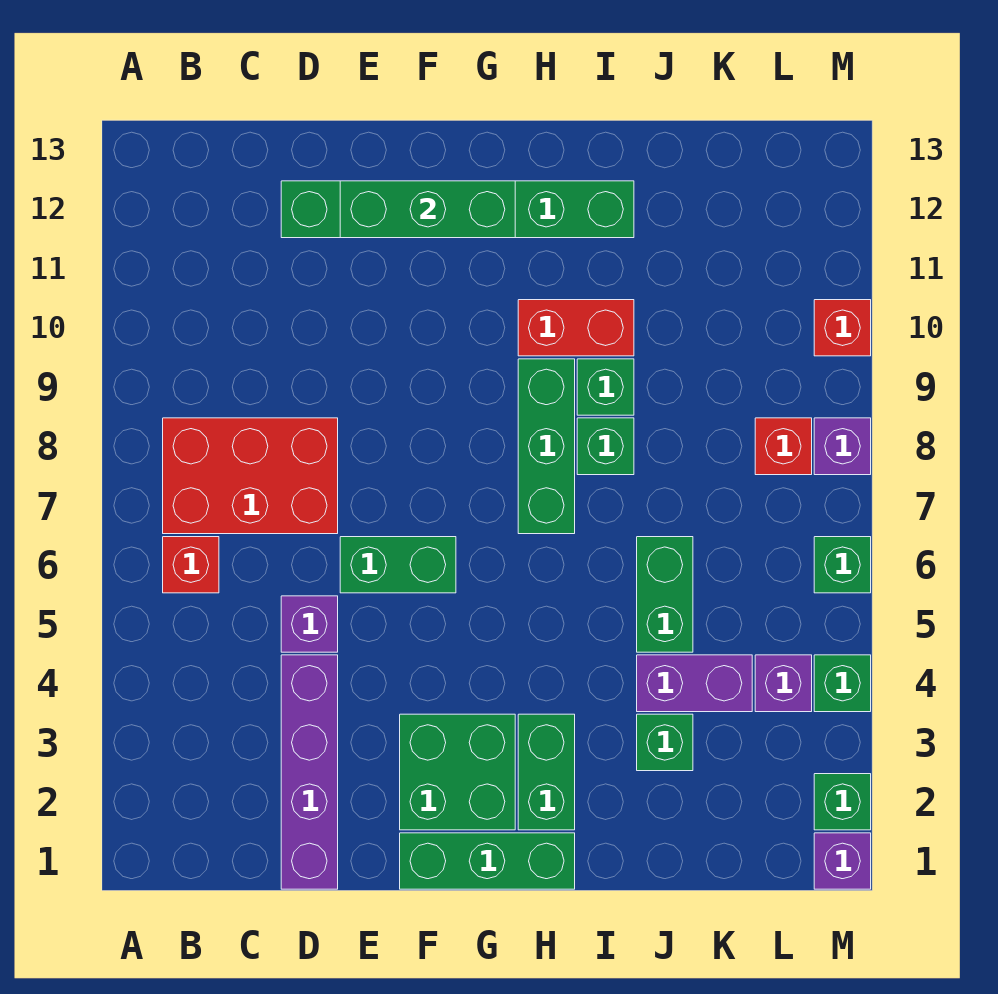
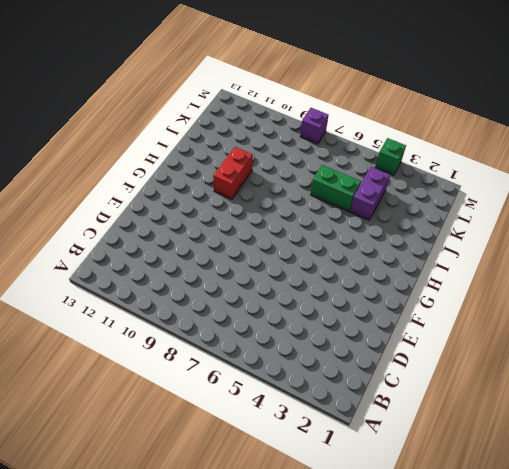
none -> red brick B6 level 1
none -> red brick B7:D8 level 1
none -> purple brick D1:D4 level 1

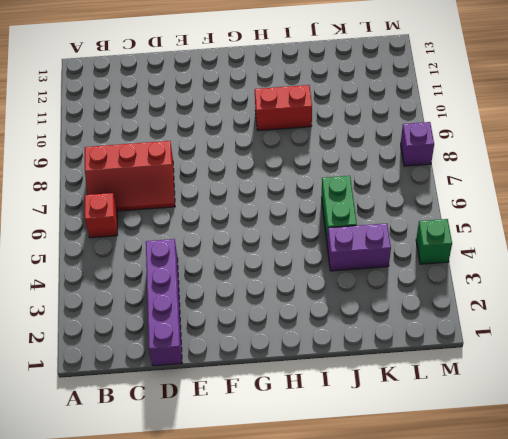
red slope B7:D8 level 1 top 8 -> red brick B7:D8 level 1
none -> purple brick D5 level 1
none -> green brick D12:I12 level 1
none -> green brick E6:F6 level 1

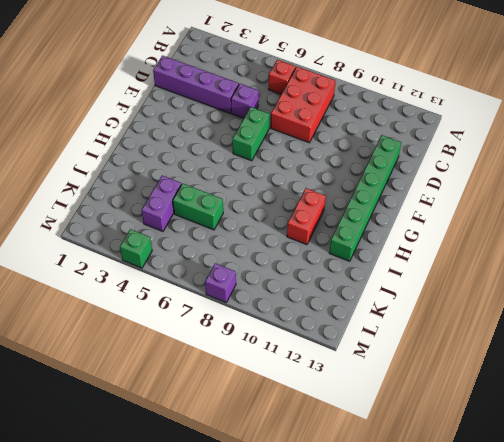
none -> green brick F1:H1 level 1
none -> green brick F2:G3 level 1
none -> green brick H2:H3 level 1

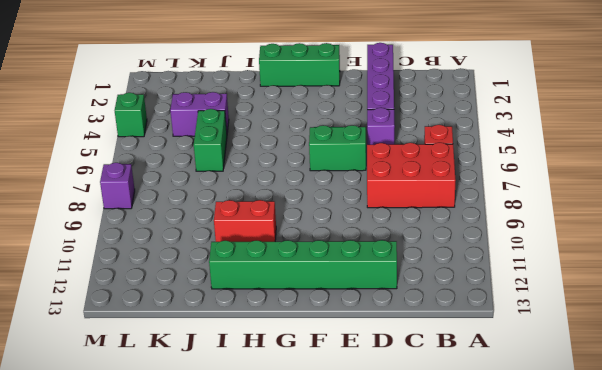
none -> green brick F2:G3 level 1
none -> green brick H2:H3 level 1
none -> green brick H7:H9 level 1

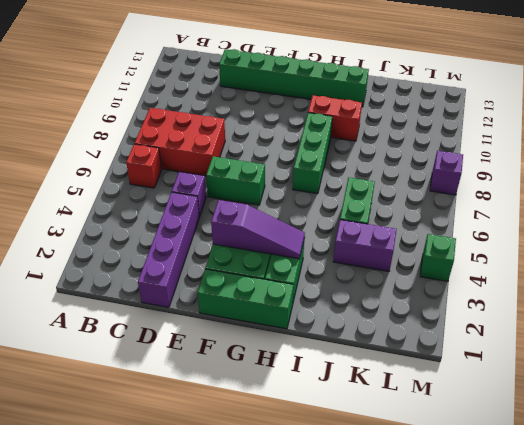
purple slope F3:H3 level 2 top F -> none
none -> green brick I8 level 1
none -> green brick I9 level 1
none -> green brick J3 level 1

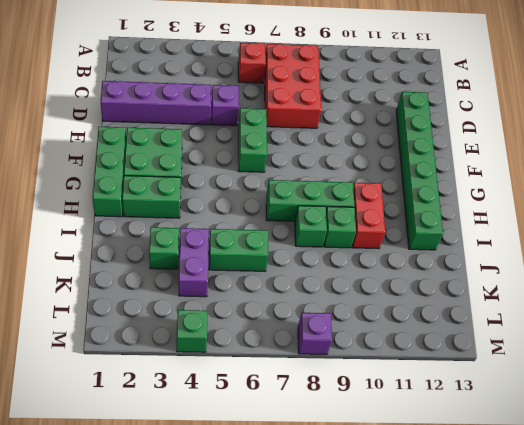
none -> purple brick L4 level 1
none -> red brick L8 level 1
none -> purple brick M1 level 1

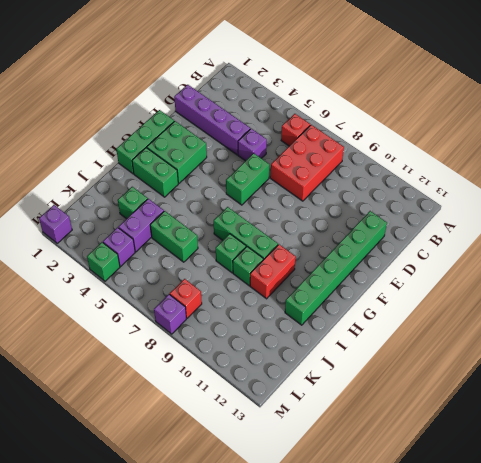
none -> green brick M2 level 1
none -> green brick M6 level 1
none -> red brick M10 level 1

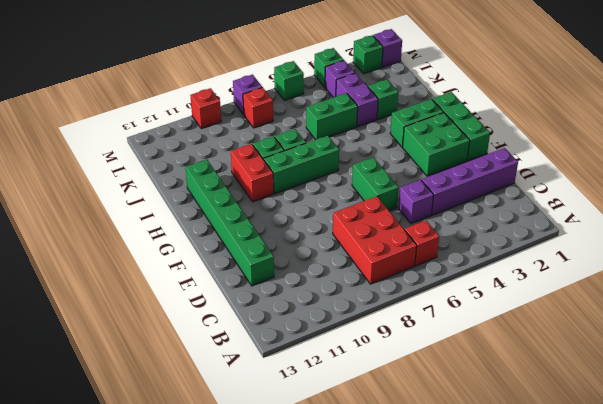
none -> green brick E12:G12 level 2

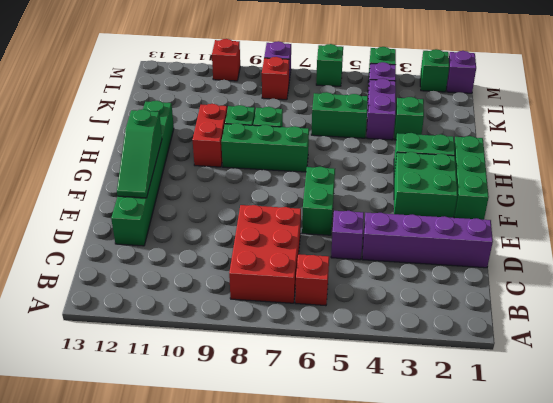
green slope E12:G12 level 2 top G -> green brick E12:G12 level 2

